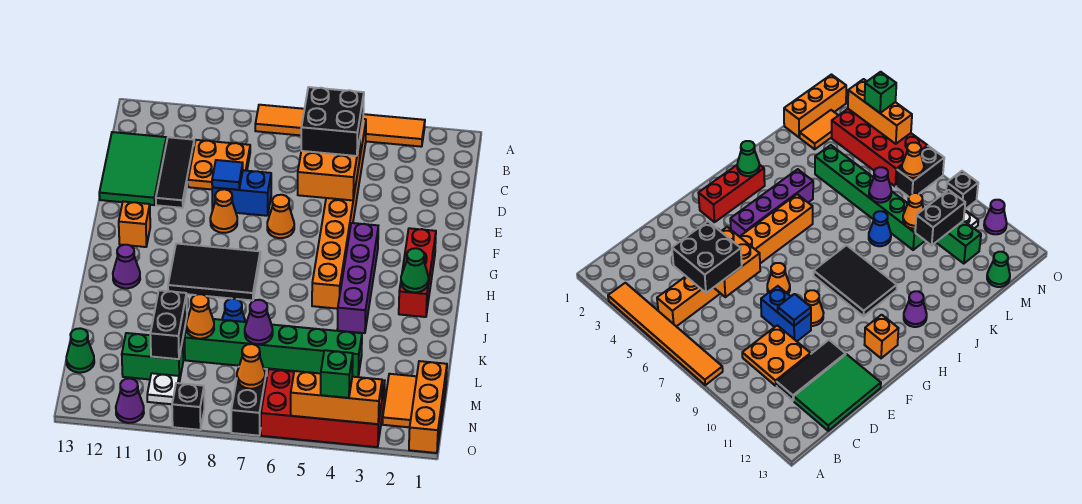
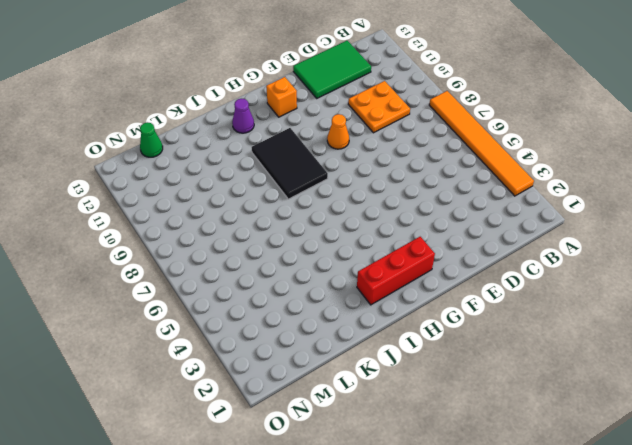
none -> orange brick B5:I5 level 1
none -> black tile C11:E11 level 1
none -> blue brick E8:E9 level 1
none -> orange cone F7 level 1

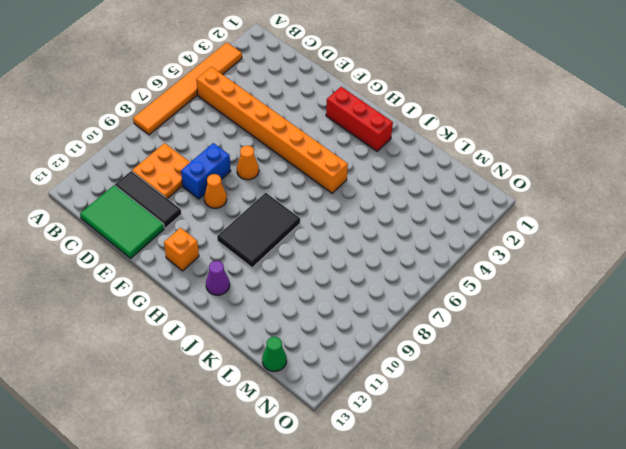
none -> purple brick G4:J4 level 1
none -> blue cone K8 level 1
none -> green brick L4:L9 level 1
none -> orange brick M1:O1 level 1

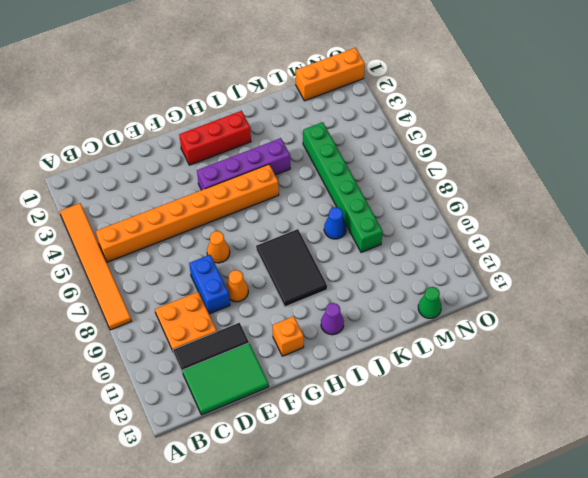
none -> orange tile M2:N2 level 1
none -> green brick M10:M11 level 1
none -> red brick N3:O6 level 1
none -> black brick N7:O7 level 1

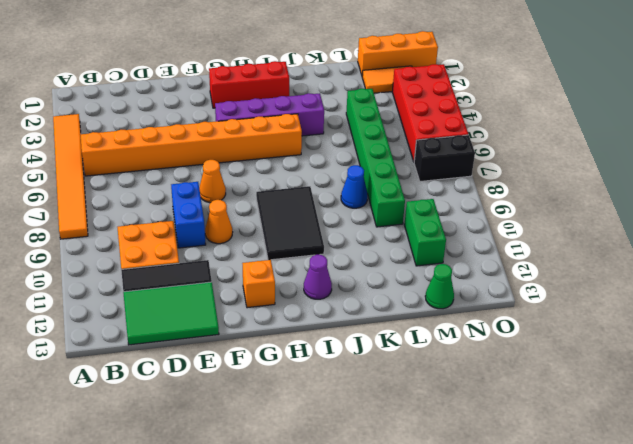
none -> white plate N10 level 1
none -> black brick O9 level 1
none -> purple cone O11 level 1
none -> orange brick D5:E6 level 2

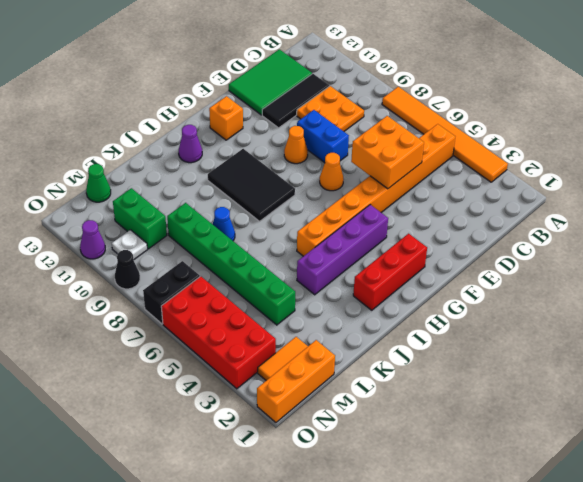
black cone O9 level 1 -> black brick O9 level 1
none -> blue tile E9 level 2
none -> green cone I2 level 2
none -> purple cone L7 level 2
none -> orange cone L9 level 2

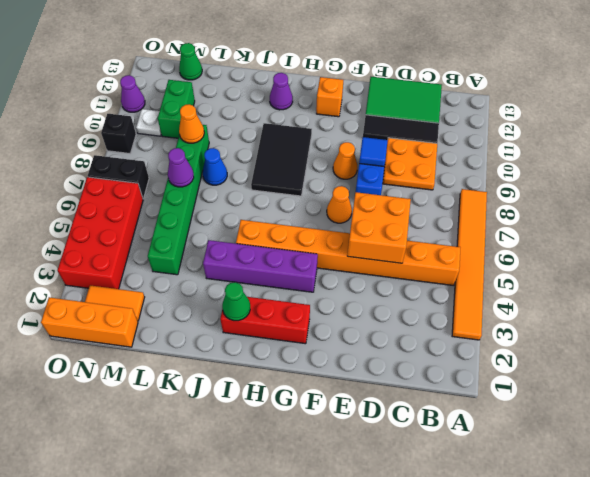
none -> black brick L10:M10 level 2
none -> orange cone N7 level 2
none -> orange brick O3:O5 level 2
none -> black brick C5:D6 level 3

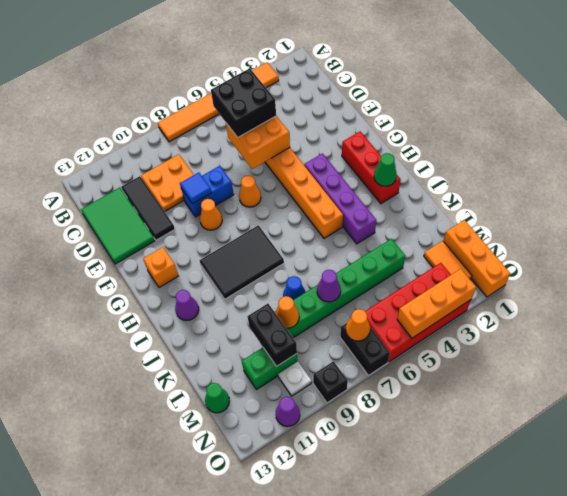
none -> green brick O4 level 3

